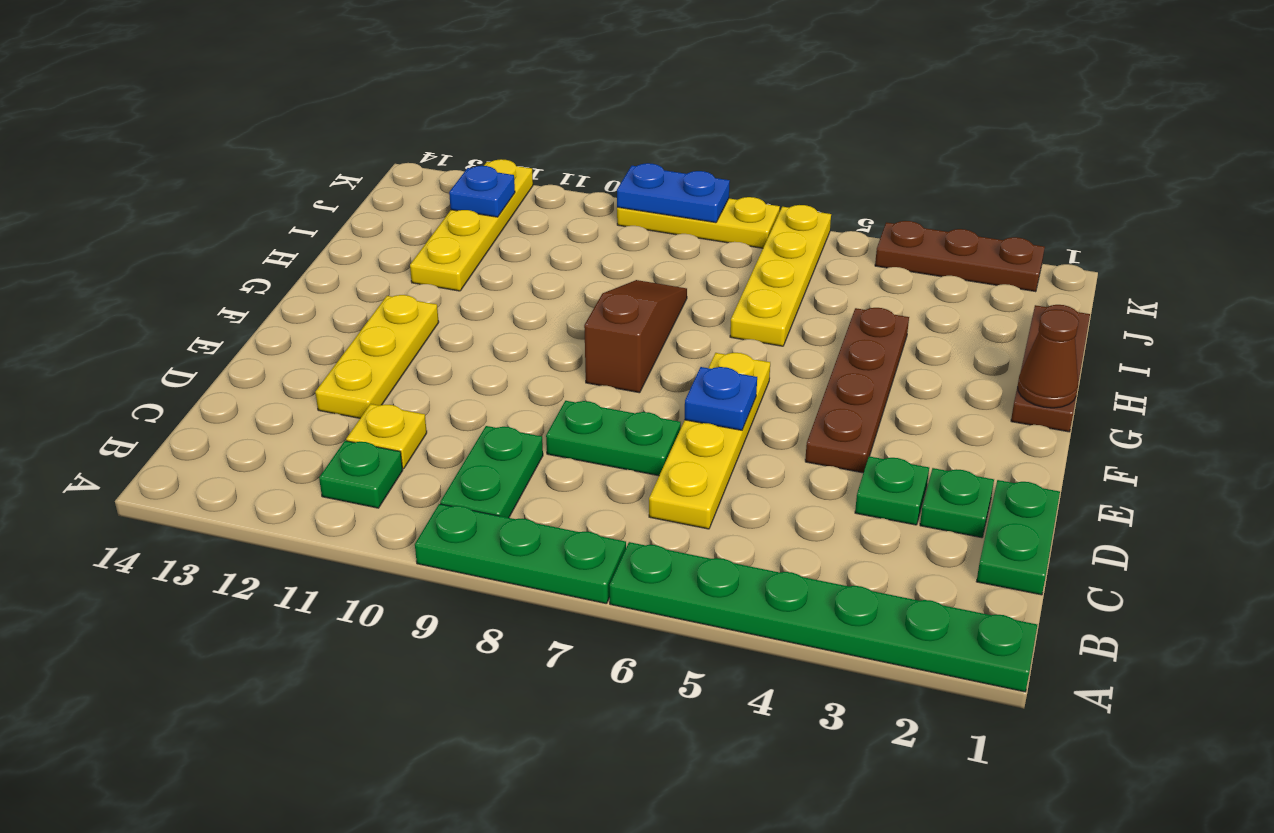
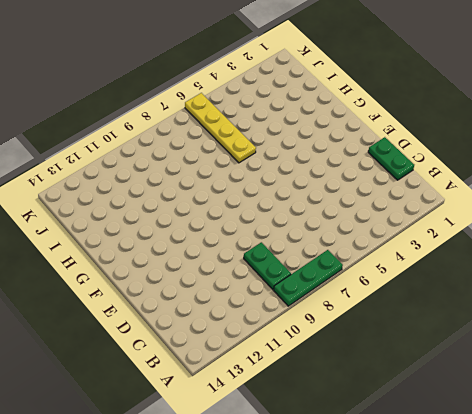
none -> green plate A1:A6 level 1
none -> green plate B11 level 1
none -> yellow plate C6:F6 level 1

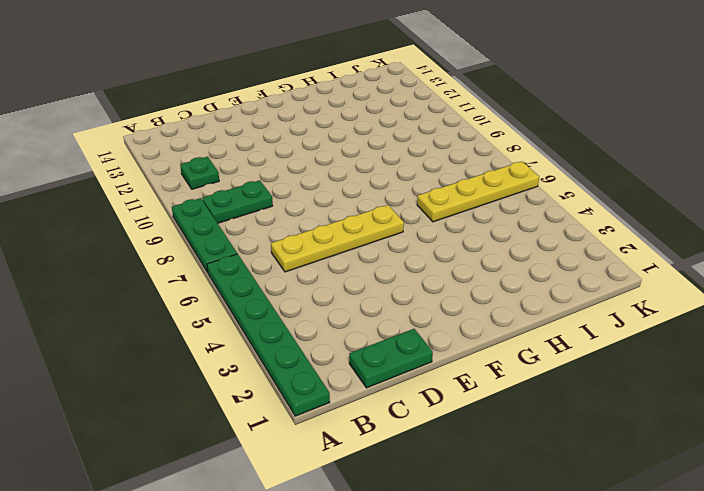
none -> yellow plate C11 level 1
none -> green plate D2 level 1
none -> green plate D3 level 1

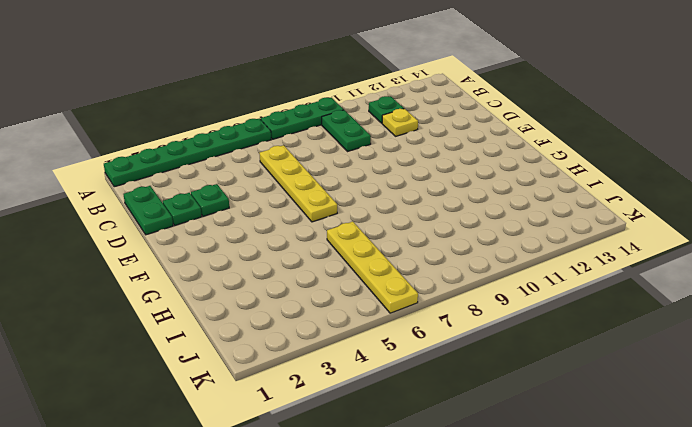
none -> green plate D7:D8 level 1
none -> yellow plate D12:F12 level 1
none -> brown plate E4:H4 level 1

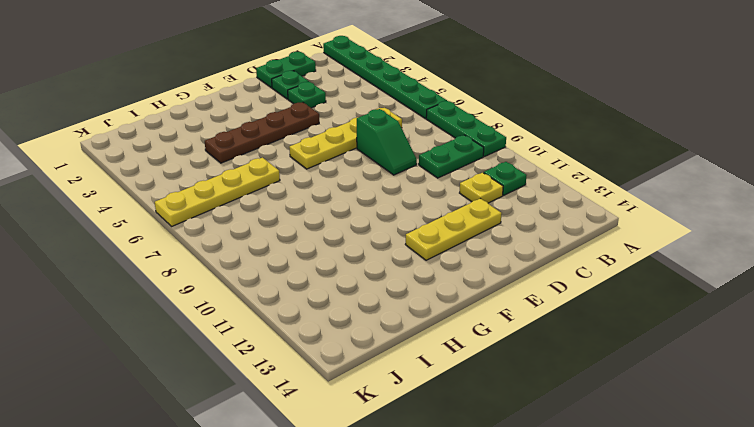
green slope D7:D8 level 1 top 7 -> green plate D7:D8 level 1
none -> brown slope F8:H8 level 1 top F
none -> brown plate G1:I1 level 1
none -> yellow plate H12:K12 level 1

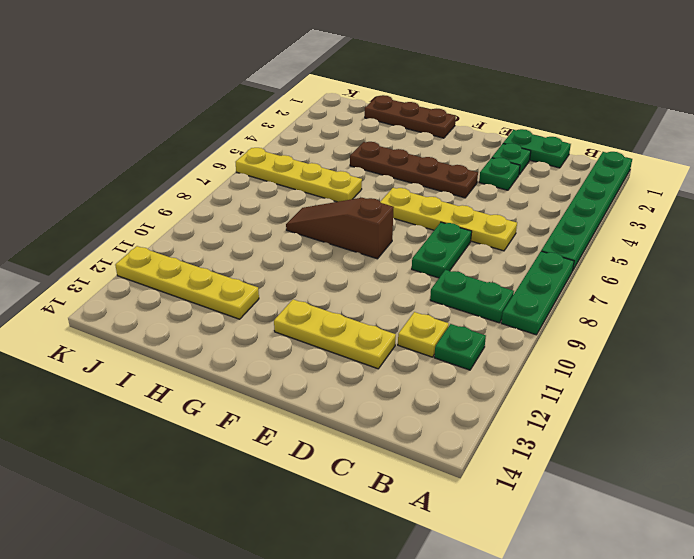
none -> brown plate K2:K4 level 1
none -> yellow plate K7:K9 level 1
none -> blue plate E6 level 2

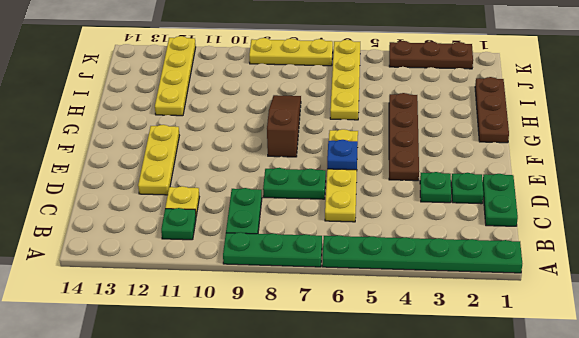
none -> brown cone G1 level 2
none -> blue plate J12 level 2
none -> blue plate K8:K9 level 2

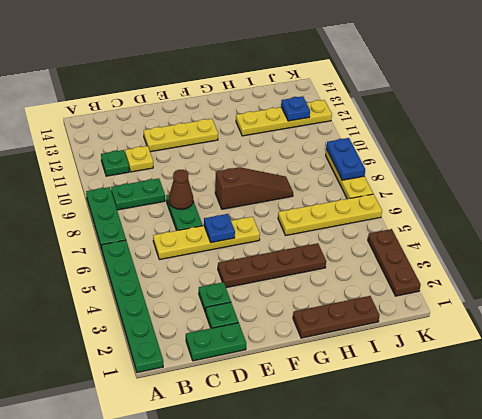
brown cone D8 level 2 -> brown cone G1 level 2

